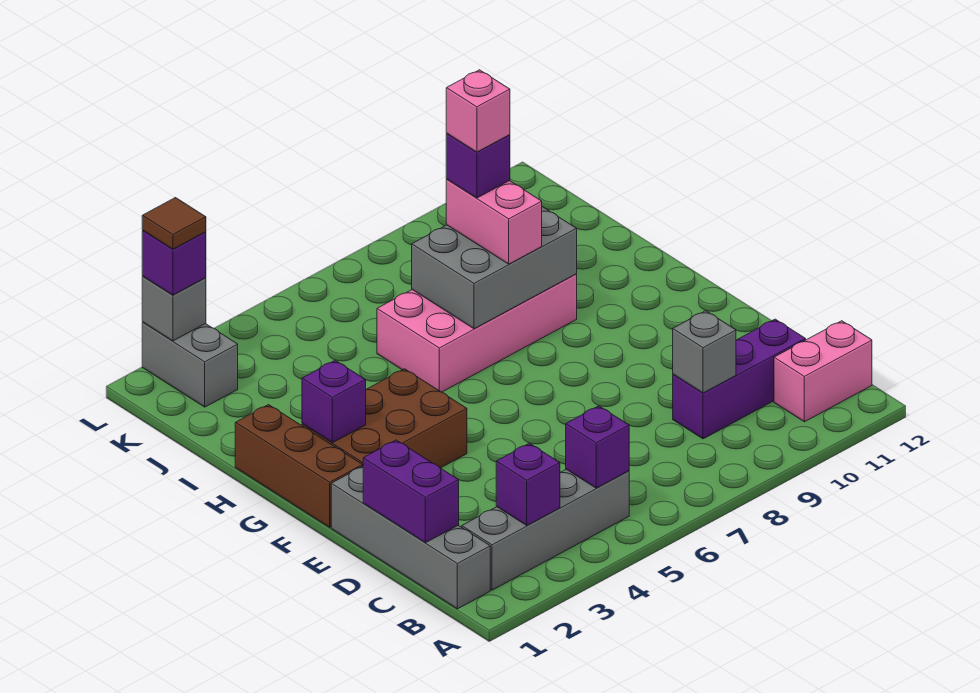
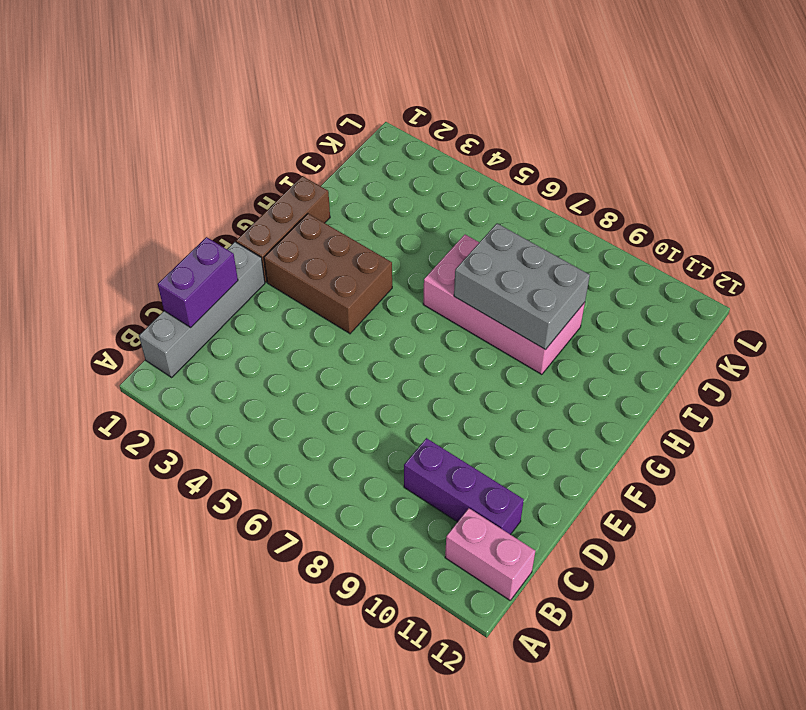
none -> grey brick B2:B5 level 1
none -> grey brick K2:L2 level 1
none -> purple brick B3 level 2

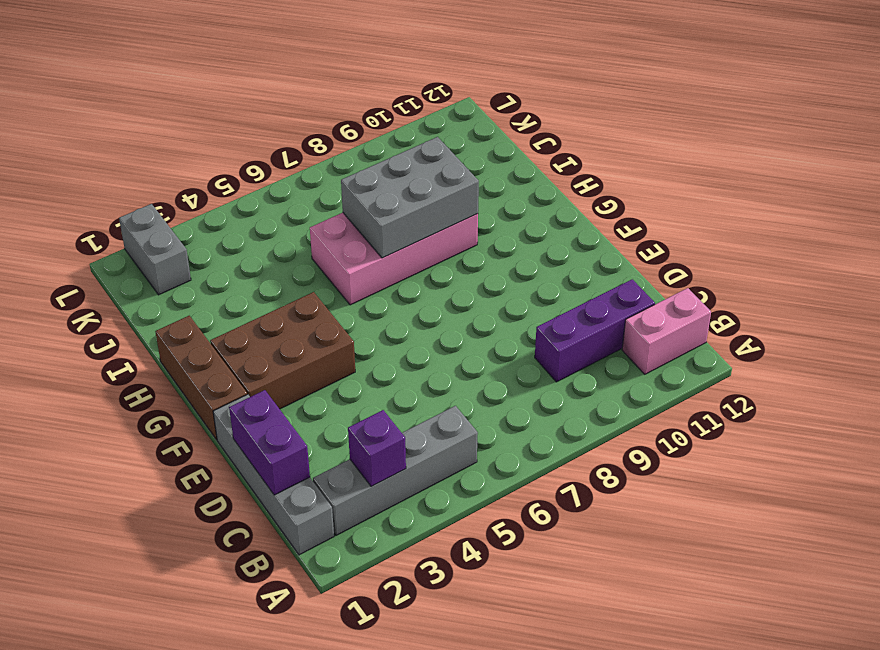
none -> purple brick B5 level 2
none -> grey brick C9 level 2
none -> purple brick G2 level 2

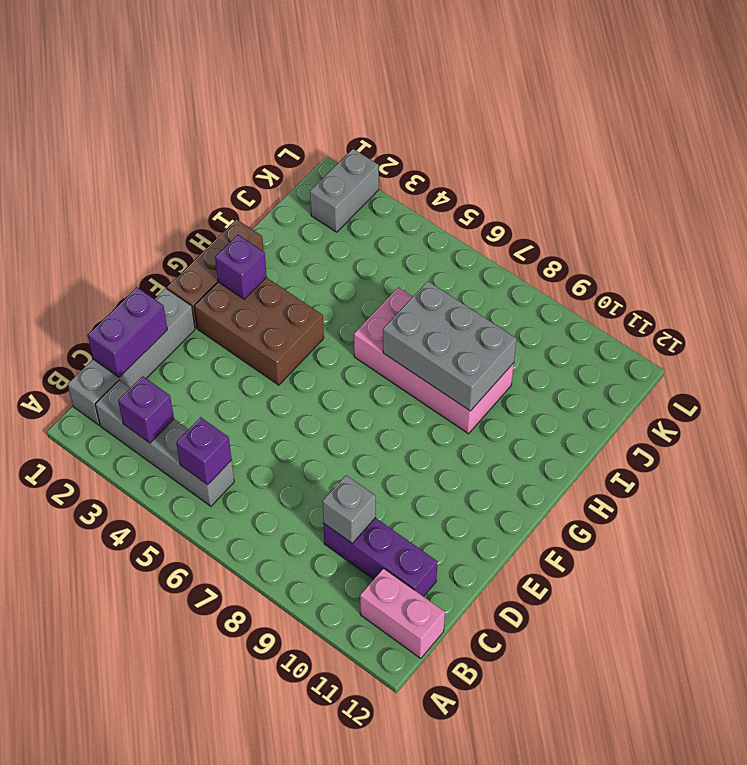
none -> grey brick L2 level 2
none -> pink brick H8:I8 level 3
none -> purple brick L2 level 3

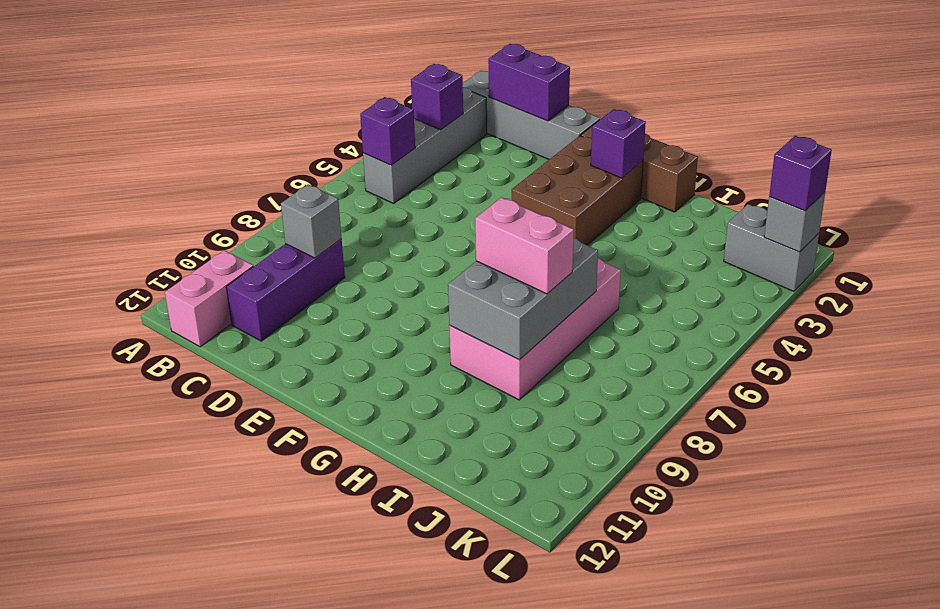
none -> purple brick I8 level 4
none -> brown tile L2 level 4
none -> pink brick I8 level 5

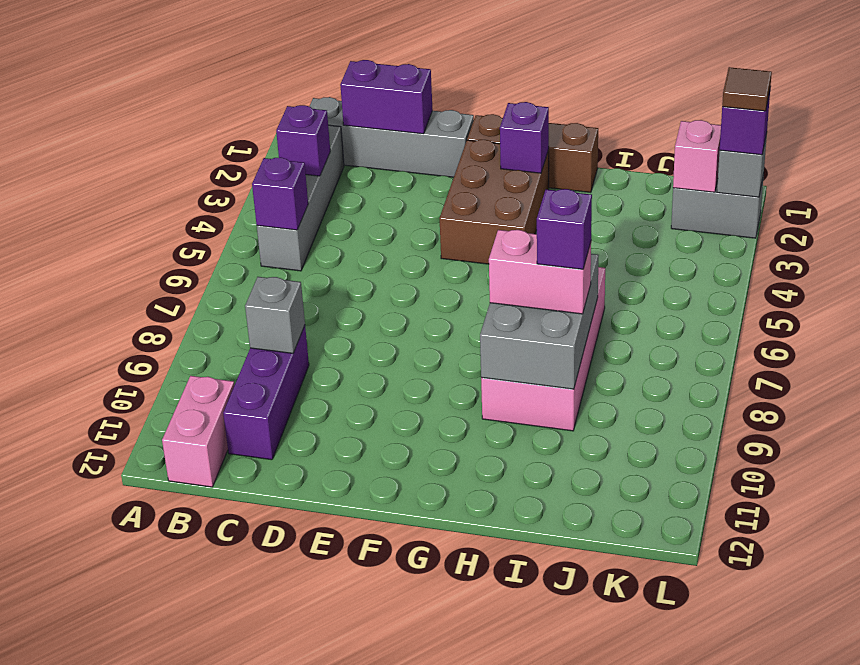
pink brick K2 level 2 -> pink brick I8 level 5

